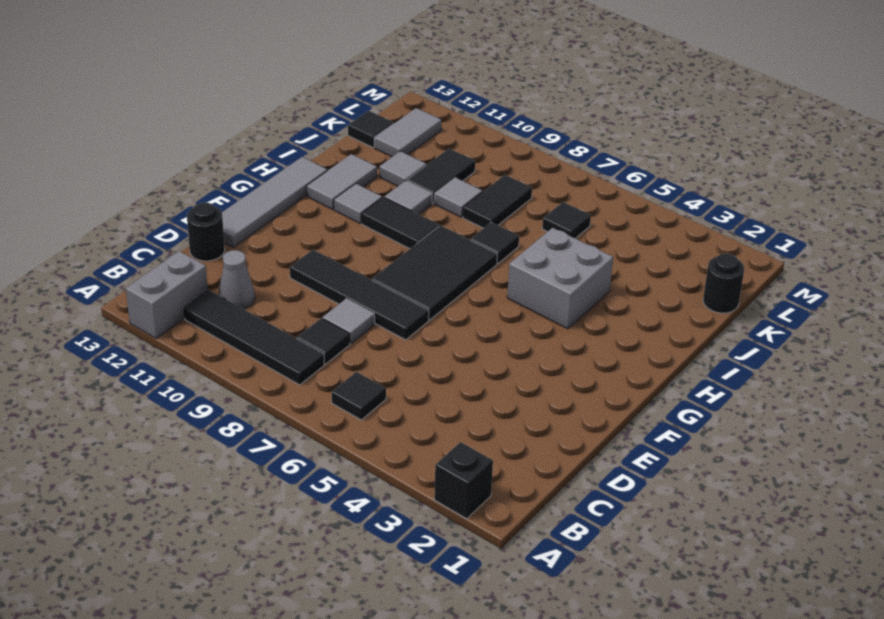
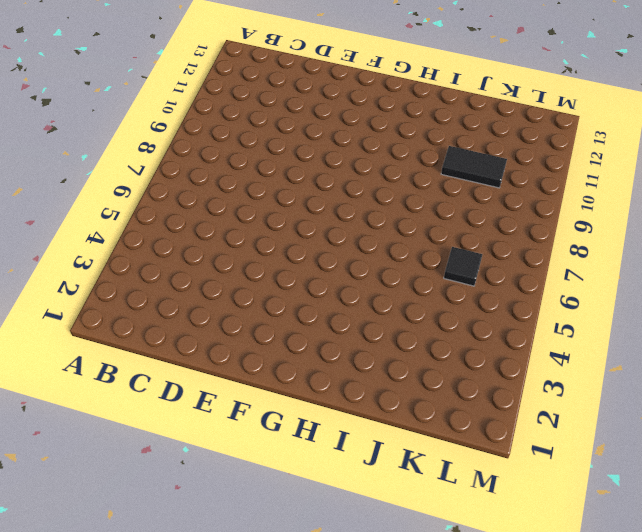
none -> black brick A2 level 1
none -> grey brick A12:B12 level 1
none -> black tile B6 level 1

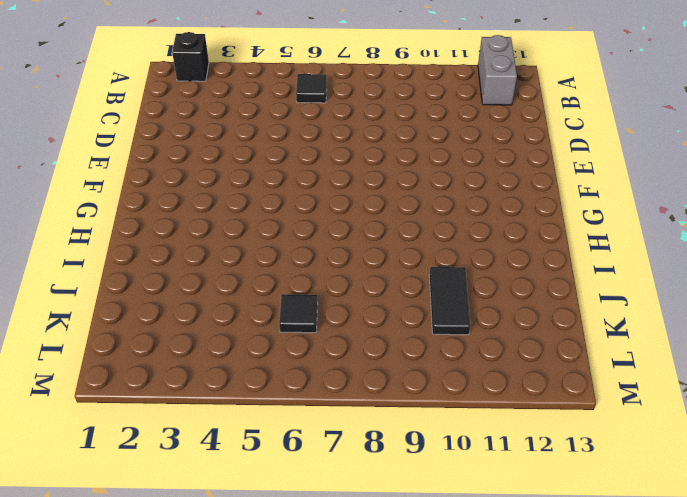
none -> black tile B8:B11 level 1
none -> black tile C8 level 1
none -> grey cone C11 level 1

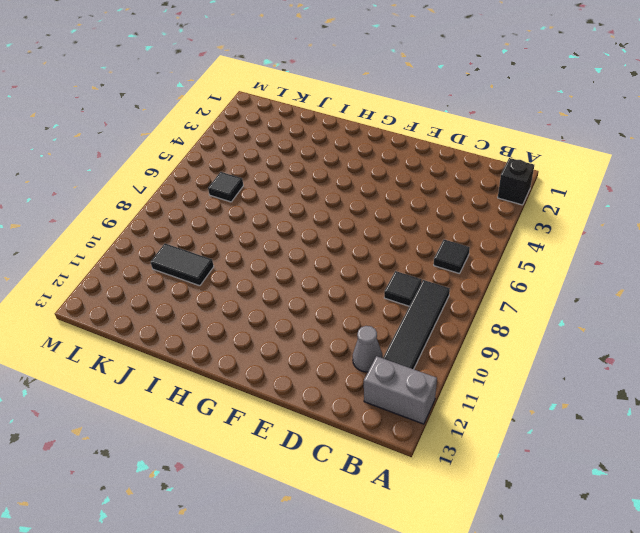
none -> grey tile D8 level 1
none -> black round brick D13 level 1
none -> black tile E7:E10 level 1

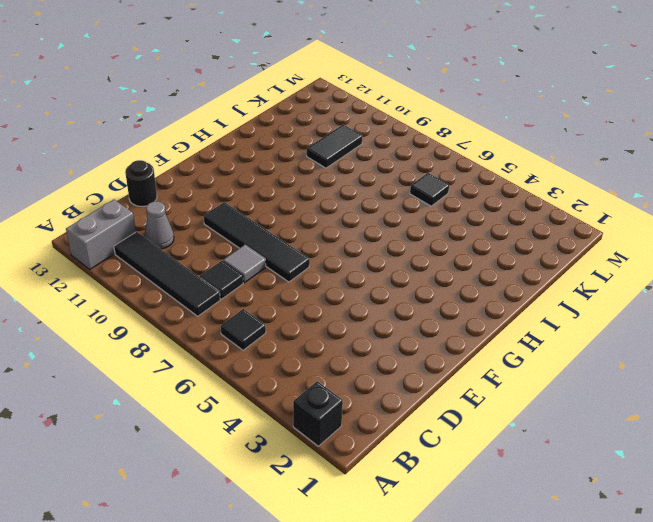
none -> grey tile E13:H13 level 1
none -> black tile F7:H8 level 1
none -> grey brick H4:I5 level 1

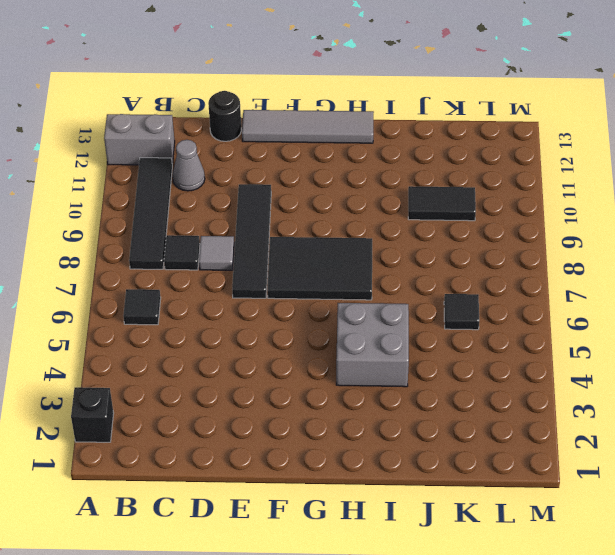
none -> black tile H9:H10 level 1
none -> grey tile H11 level 1
none -> grey tile H12:I12 level 1

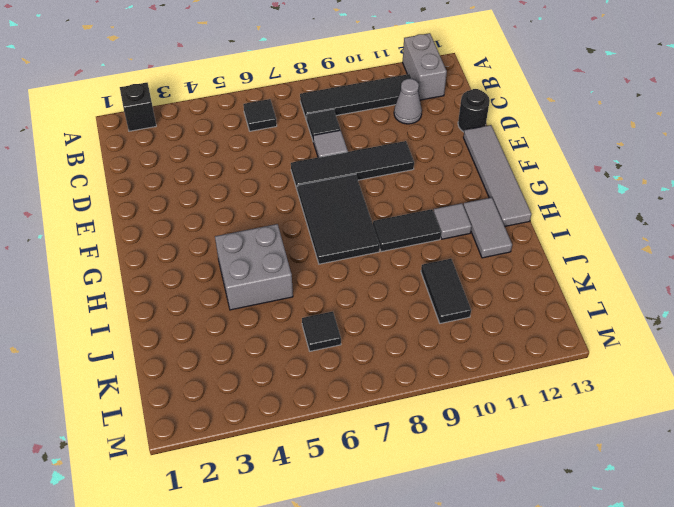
none -> black tile I7 level 1
none -> grey tile I10 level 1
none -> black tile J8:K8 level 1

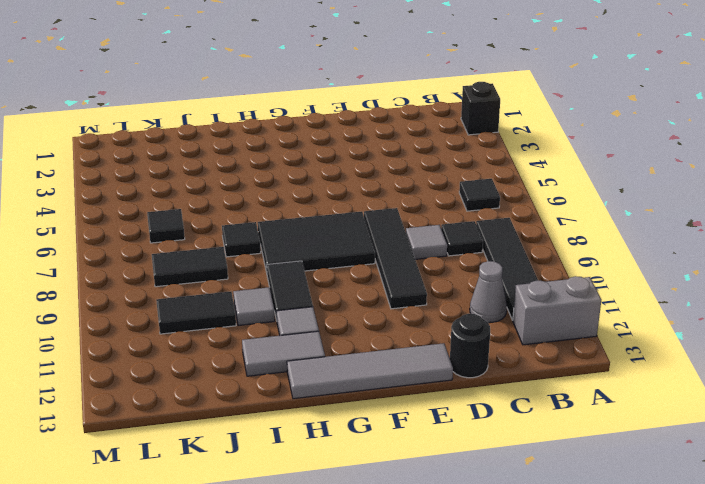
none -> grey brick H4:I5 level 1
none -> grey tile J9 level 1
none -> grey tile J11 level 1

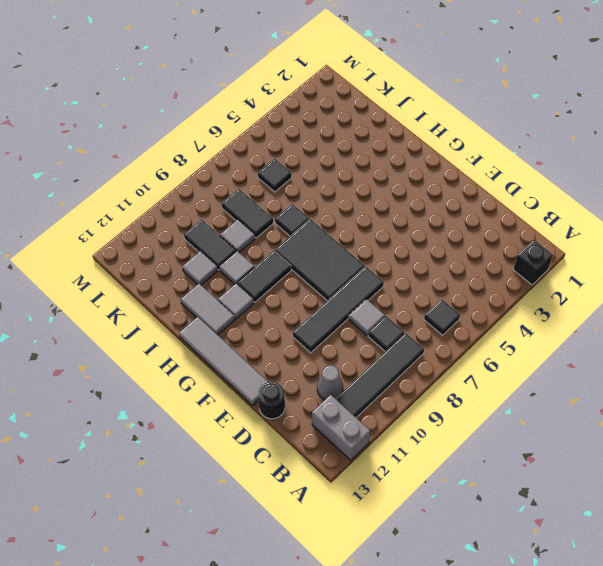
none -> grey brick H4:I5 level 1
none -> black round brick K1 level 1
none -> grey tile K12:L12 level 1

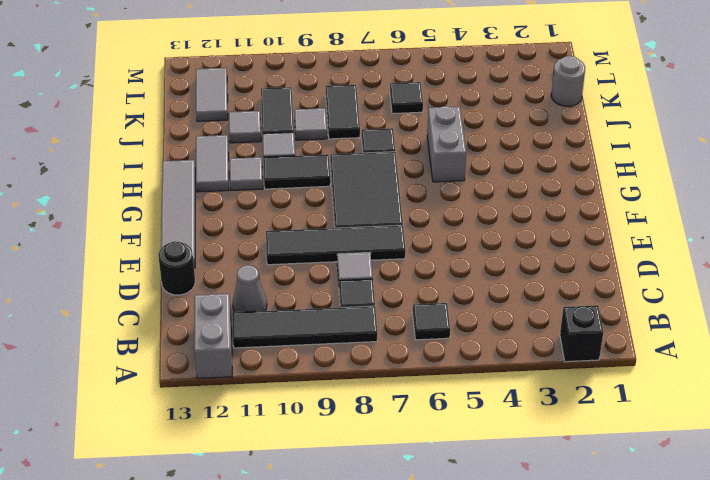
grey brick H5:I5 level 1 -> grey brick H4:I5 level 1
grey round brick K1 level 1 -> black round brick K1 level 1
none -> black tile K13 level 1

